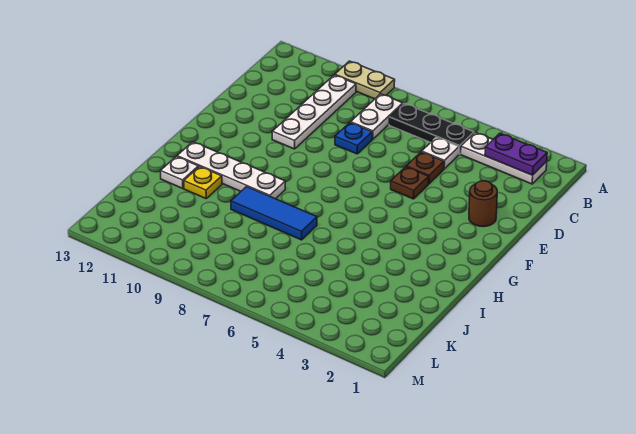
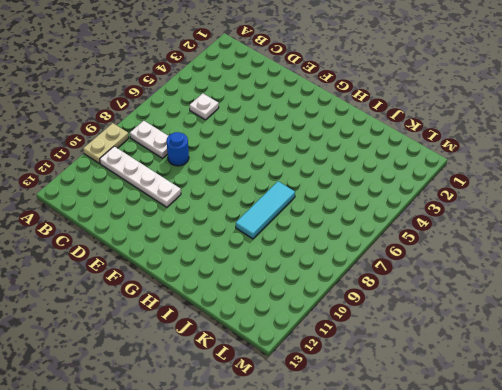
blue round brick D8 level 1 -> blue plate D8 level 1
cyan tile I7:I9 level 1 -> blue tile I7:I9 level 1
none -> white plate B2:B4 level 1
none -> black plate B5:B7 level 1
none -> brown plate D5 level 1

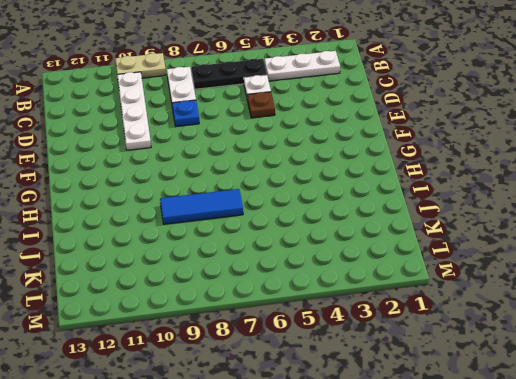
none -> brown round brick E2 level 1
none -> brown plate E5 level 1
none -> white plate H9:H12 level 1

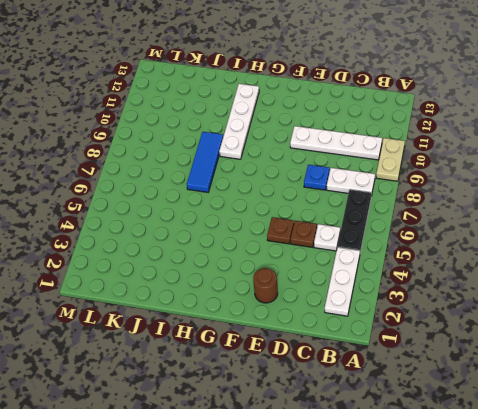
none -> yellow plate I11 level 1
none -> white plate I12 level 1
none -> purple plate B2:B3 level 2

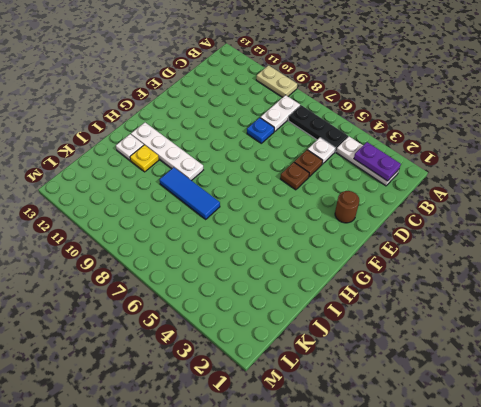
none -> white plate B10:E10 level 1

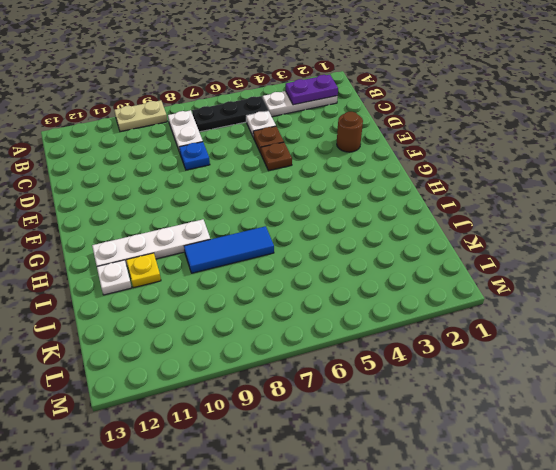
none -> white plate B10:E10 level 1

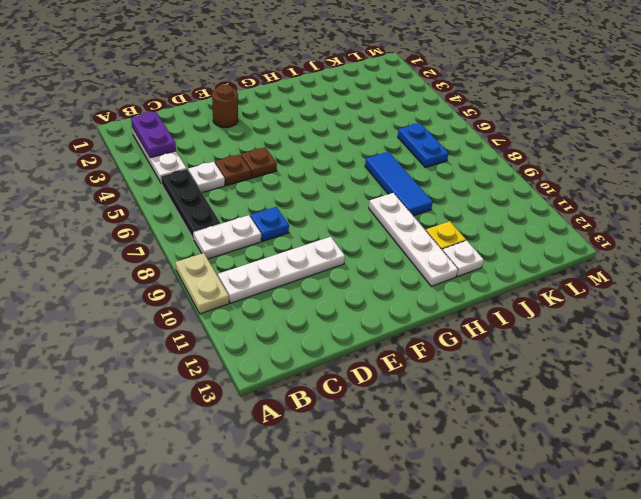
blue plate K6:K7 level 1 -> none

